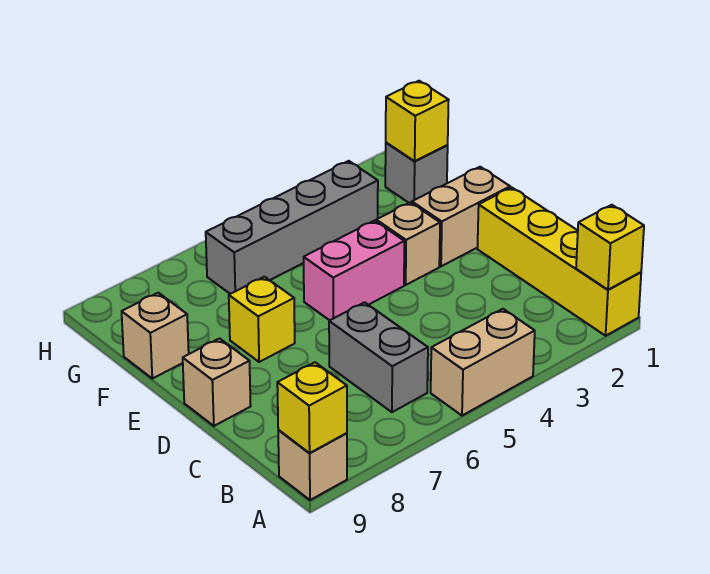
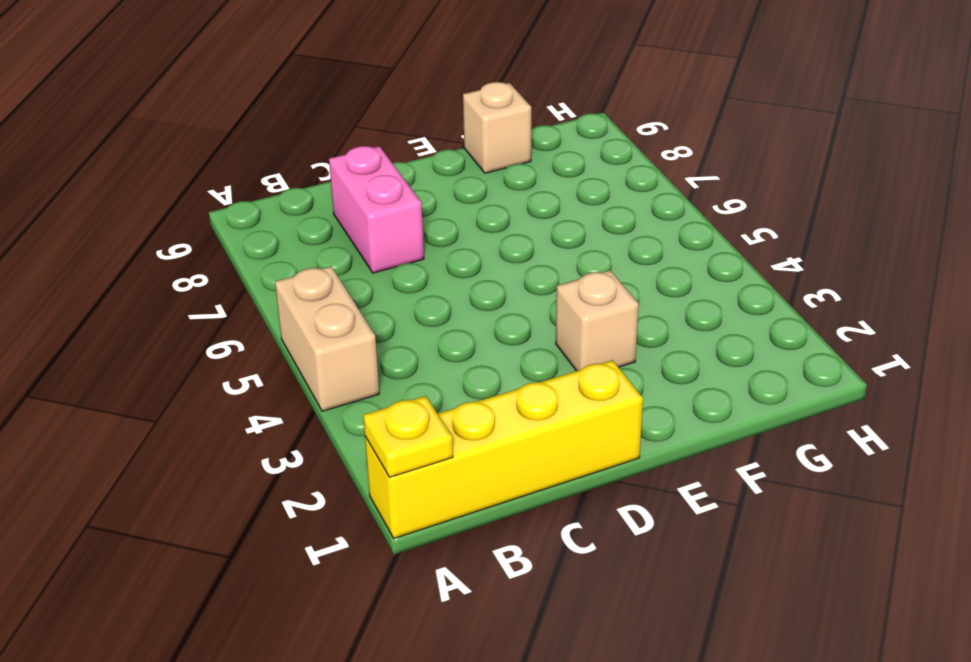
yellow plate A1 level 2 -> yellow brick A1 level 2
pink brick C7:C8 level 1 -> pink brick E4:E5 level 1
none -> tan brick A9 level 1
none -> grey brick B6:C6 level 1
none -> tan brick D9 level 1

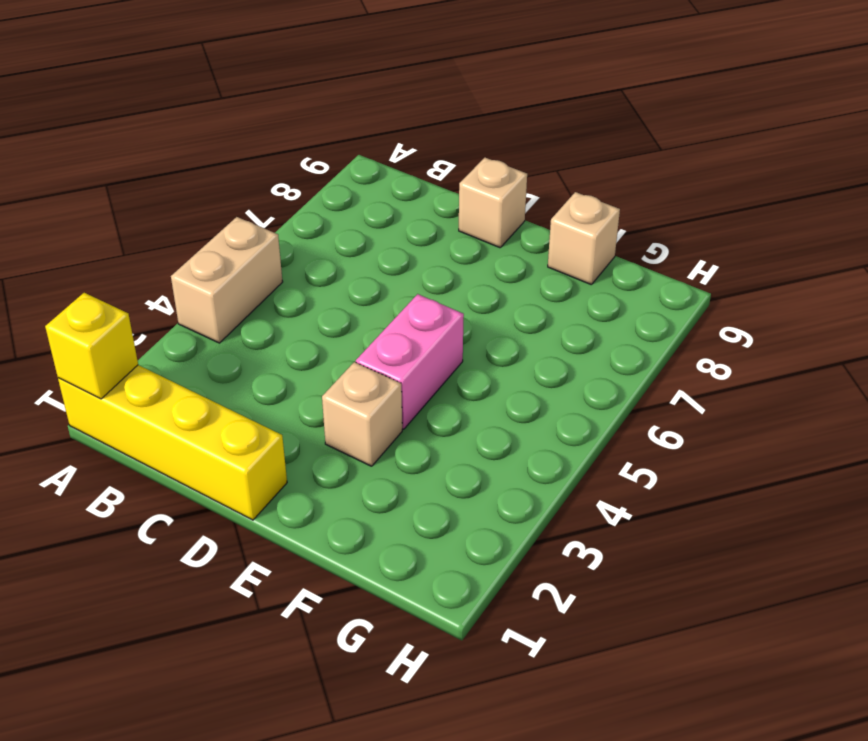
none -> tan brick A9 level 1
none -> grey brick B6:C6 level 1
none -> tan brick E1:E2 level 1

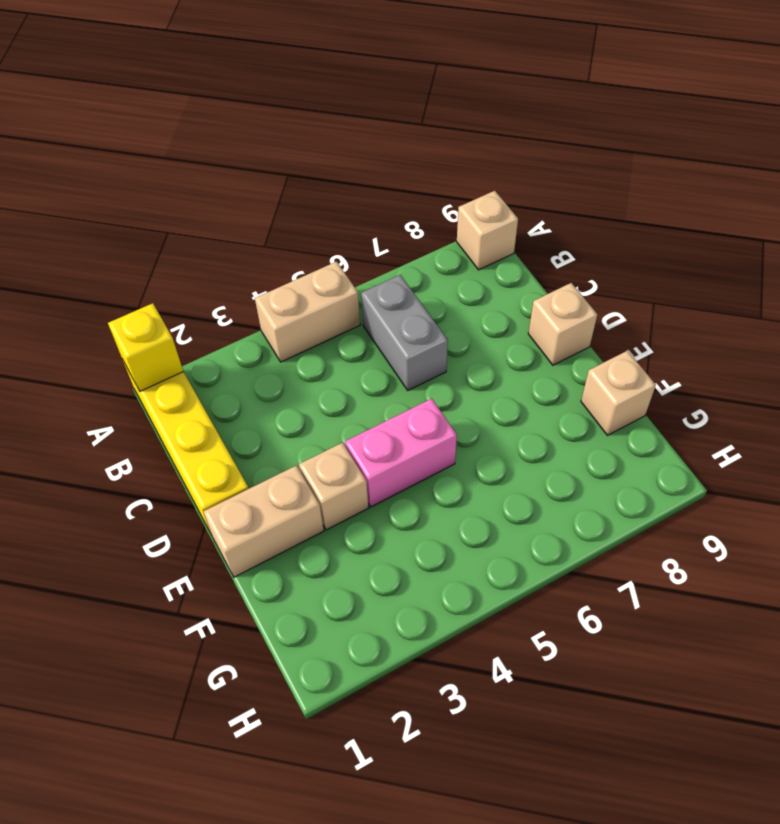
none -> yellow brick E7 level 1
none -> grey brick G1 level 1
none -> grey brick G3:G6 level 1

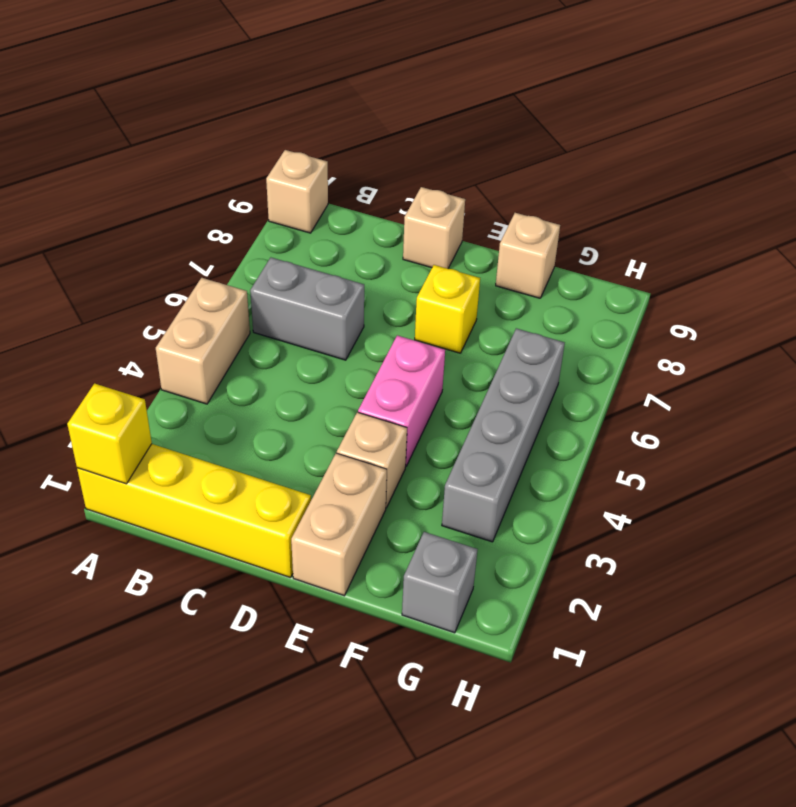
none -> yellow brick A9 level 2
none -> yellow brick G1 level 2

